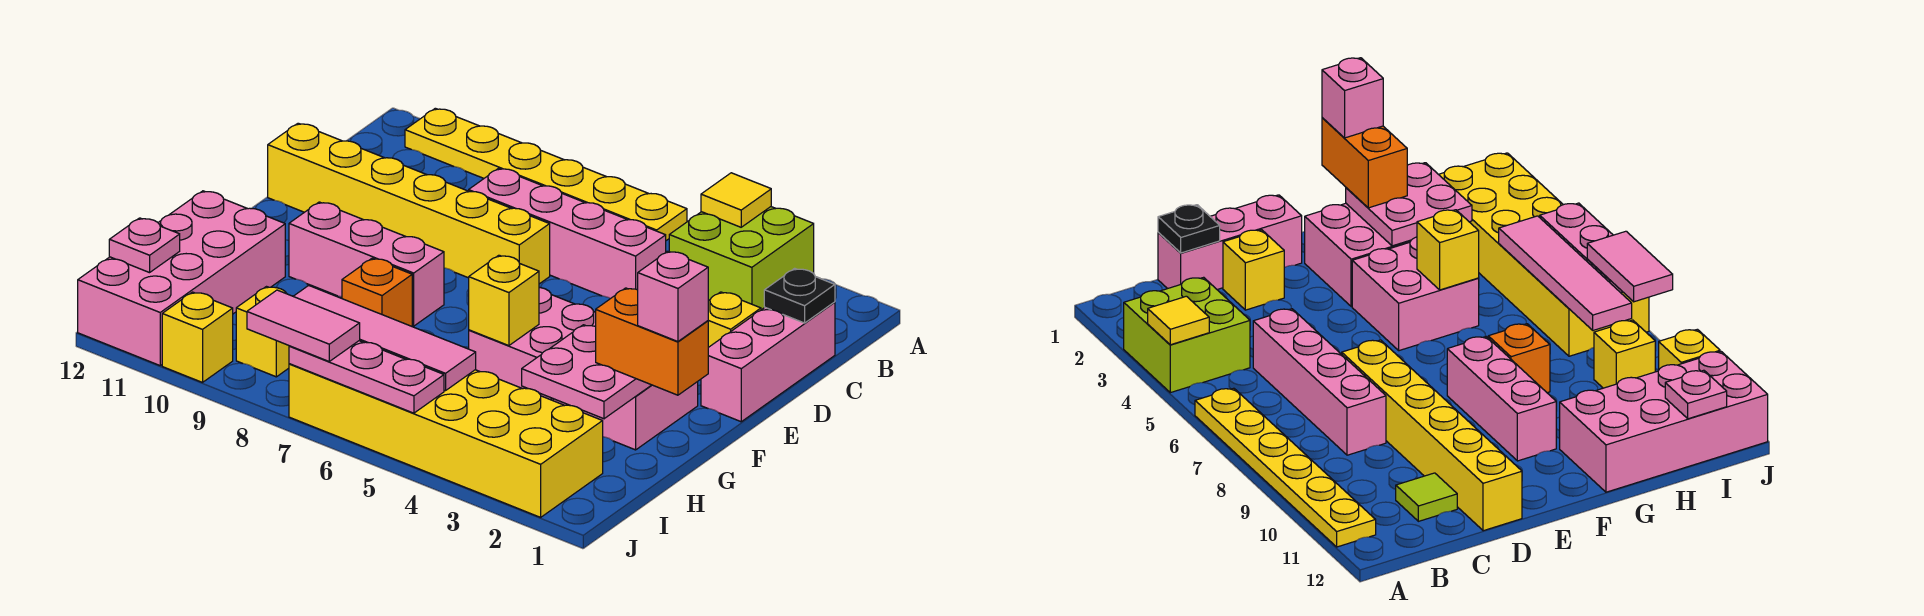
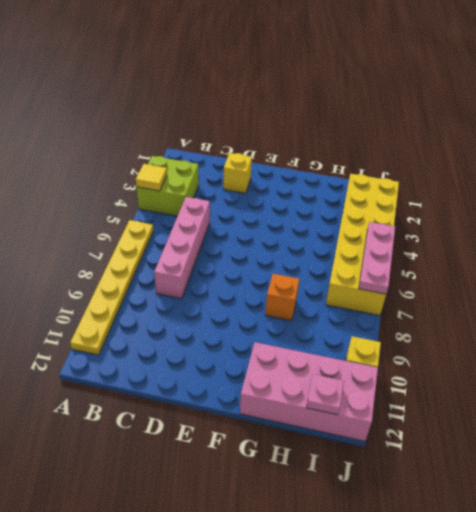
none -> pink brick C1:E1 level 1
none -> lime tile C11 level 1
none -> yellow brick D7:D12 level 1

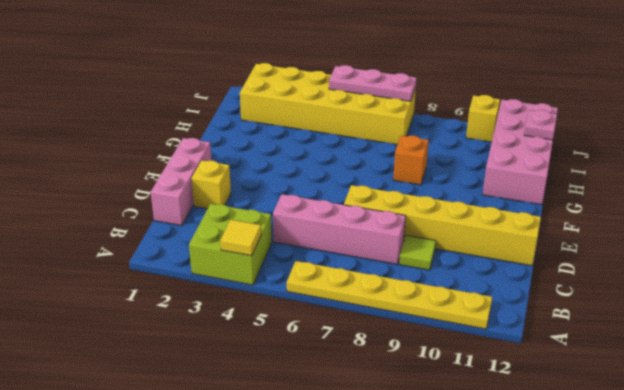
lime tile C9 level 1 -> lime tile C11 level 1
none -> pink brick F2:G3 level 1
none -> pink brick F4:G5 level 1
none -> pink brick F8:F10 level 1

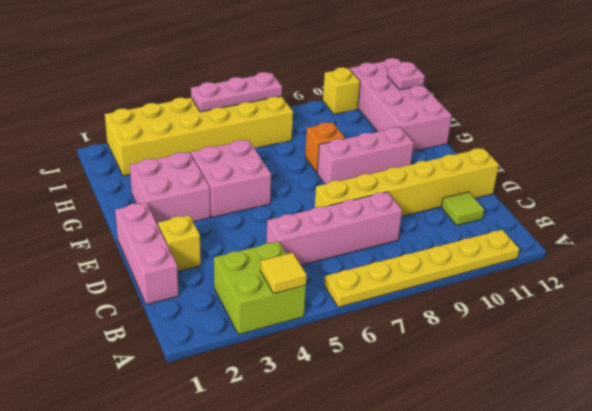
none -> yellow brick I9 level 1
none -> black plate C1 level 2
none -> pink plate G2:H3 level 2

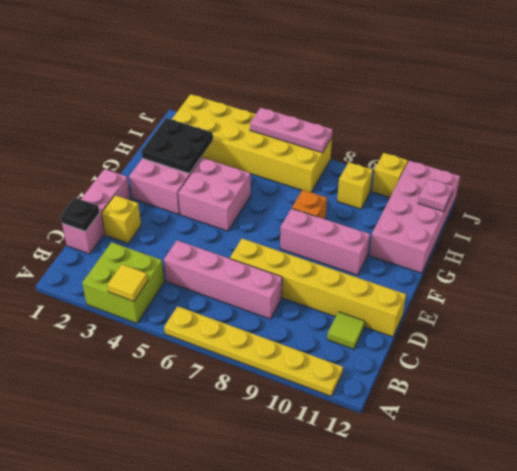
black plate G2:H3 level 2 -> pink plate G2:H3 level 2
none -> yellow brick G5 level 2
none -> pink tile I5:I8 level 2
none -> orange brick G1:G2 level 3

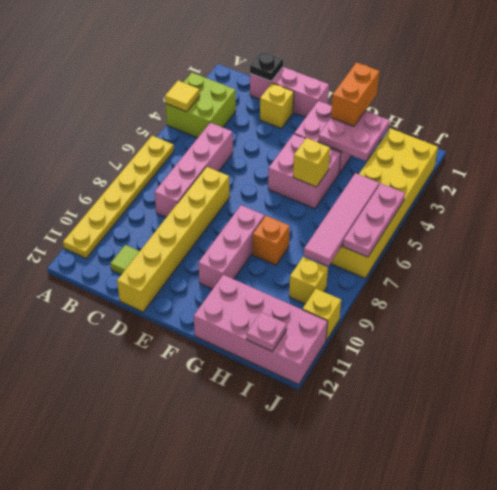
none -> pink tile J7:J8 level 3
none -> pink brick G1 level 4

